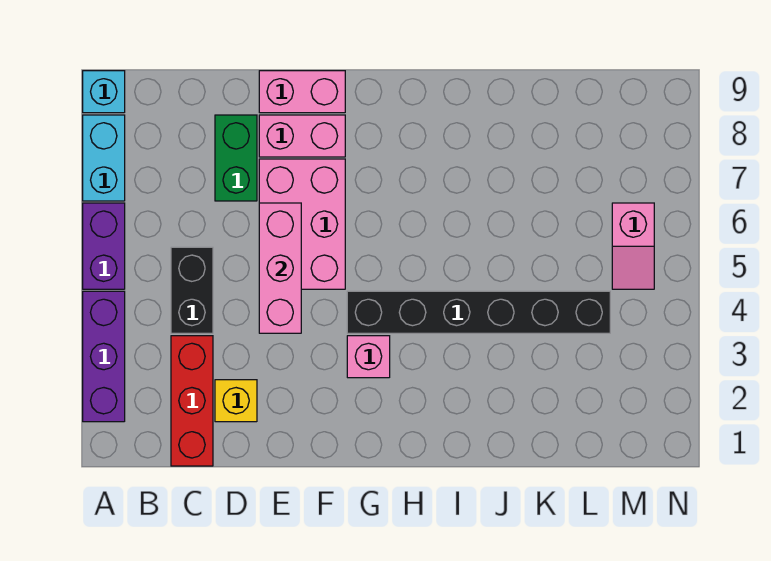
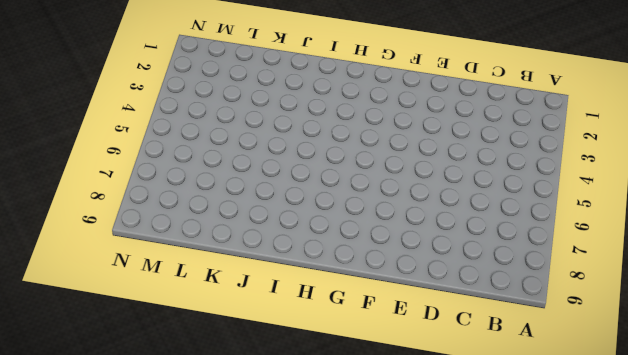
none -> purple brick A2:A4 level 1
none -> purple brick A5:A6 level 1
none -> cyan brick A7:A8 level 1

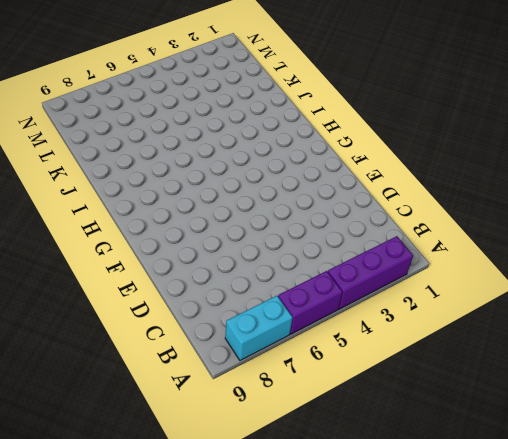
none -> cyan brick A9 level 1
none -> red brick C1:C3 level 1
none -> black brick C4:C5 level 1

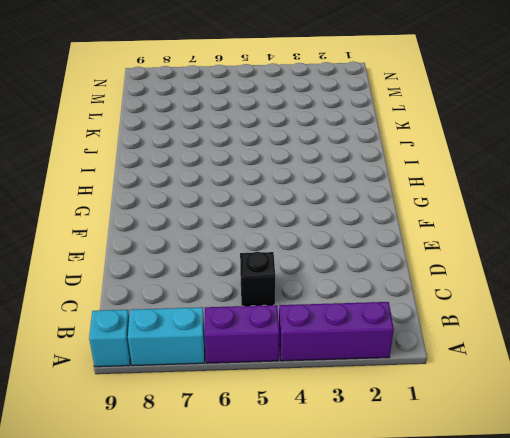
black brick C5 level 1 -> black brick C4:C5 level 1
none -> red brick C1:C3 level 1
none -> yellow brick D2 level 1
none -> green brick D7:D8 level 1

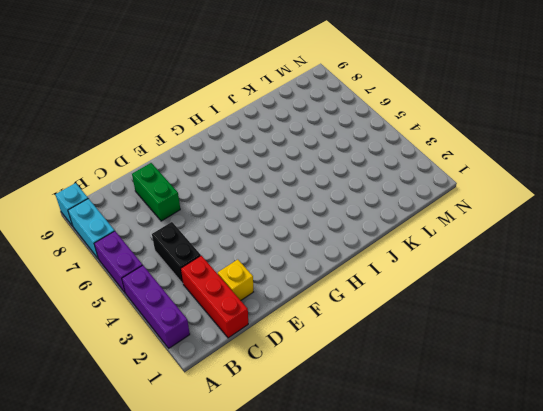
none -> pink brick E5:F7 level 1
none -> pink brick E8:F8 level 1
none -> pink brick E9:F9 level 1

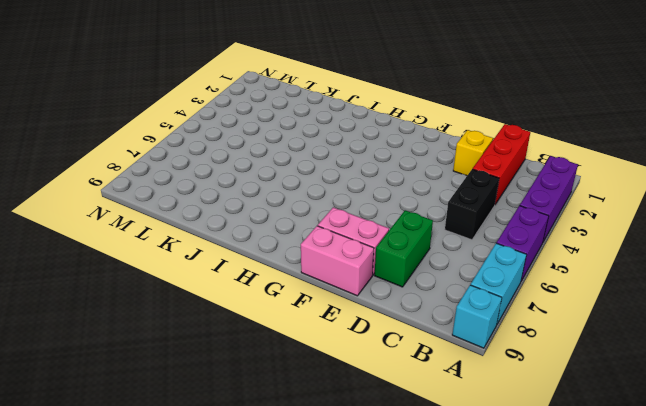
none -> pink brick E5:F7 level 1
none -> pink brick G3 level 1
none -> black brick G4:L4 level 1

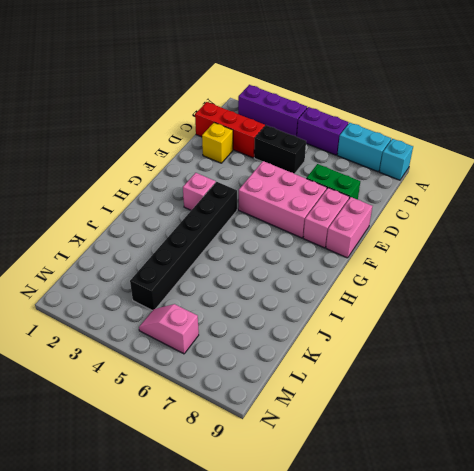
none -> pink brick E4:E6 level 2

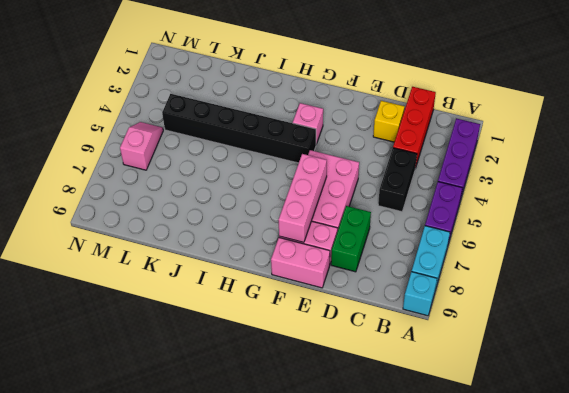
pink brick F6:F8 level 2 -> pink brick E4:E6 level 2

